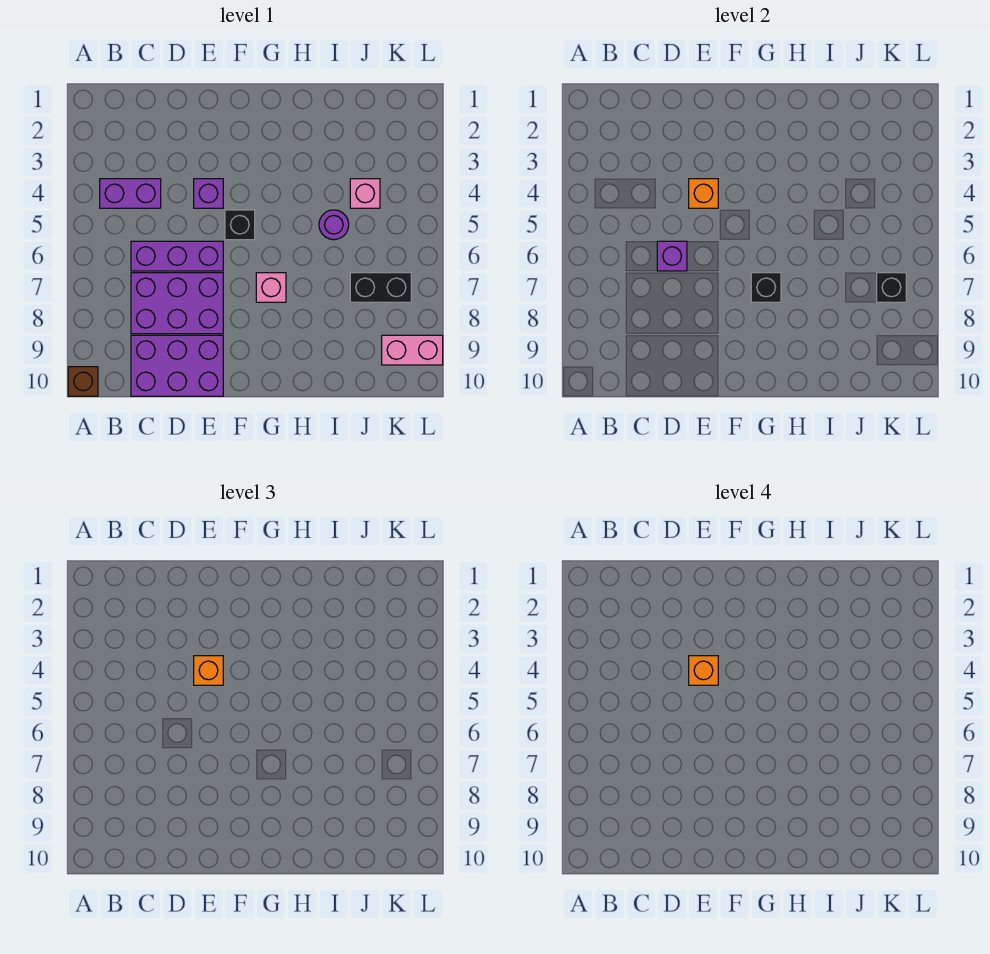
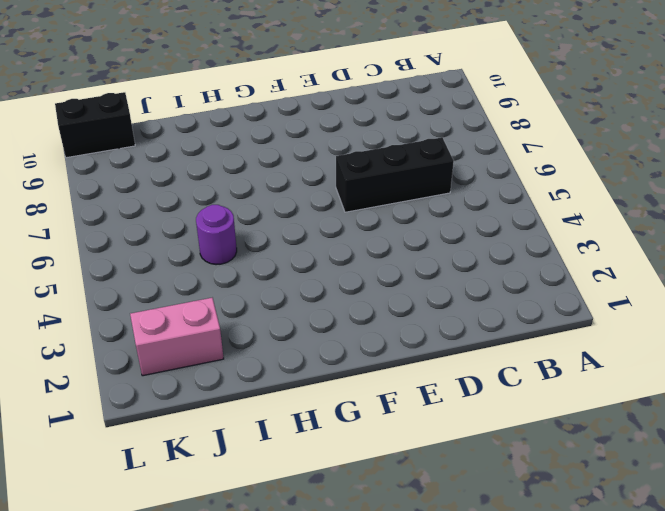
black brick C6:E6 level 1 -> purple brick C6:E6 level 1
pink brick J2:K2 level 1 -> pink brick K9:L9 level 1
black brick K10:L10 level 1 -> black brick J7:K7 level 1
none -> brown brick A10 level 1
none -> purple brick B4:C4 level 1
none -> purple brick C7:E8 level 1

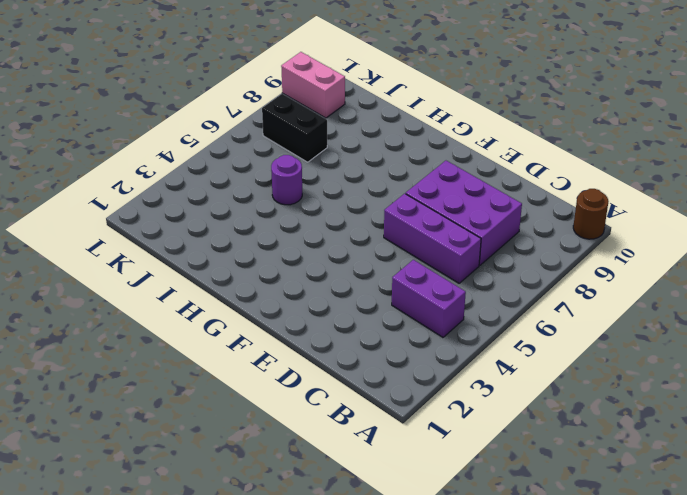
brown round brick A10 level 1 -> brown brick A10 level 1
none -> purple brick C9:E10 level 1
none -> purple brick E4 level 1
none -> black brick F5 level 1

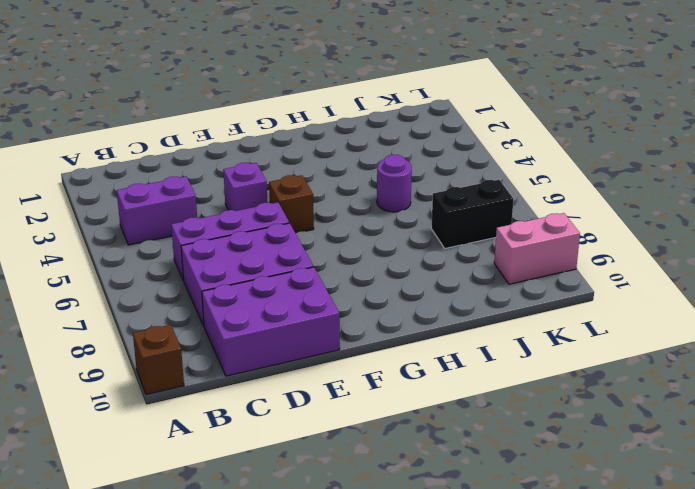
brown brick F5 level 1 -> black brick F5 level 1
none -> pink brick G7 level 1
none -> pink brick J4 level 1
none -> purple brick D6 level 2

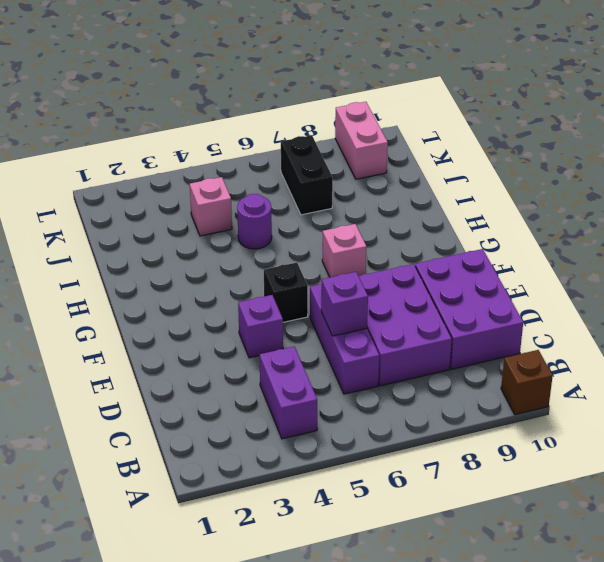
none -> orange brick E4 level 2
none -> black brick G7 level 2
none -> black brick K7 level 2

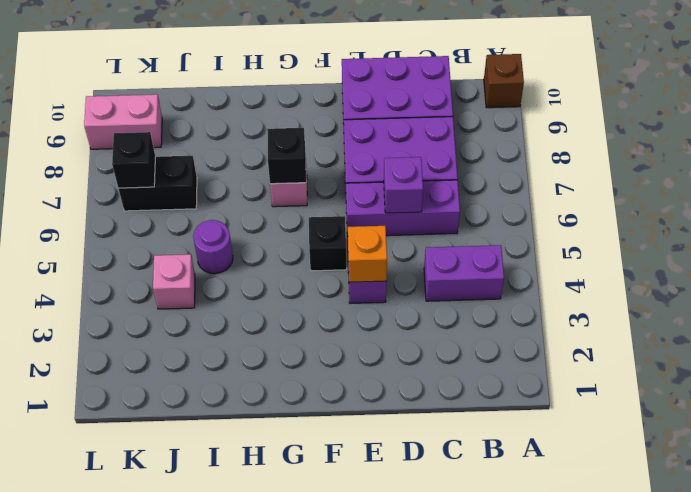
none -> orange brick E4 level 3
none -> orange brick E4 level 4

